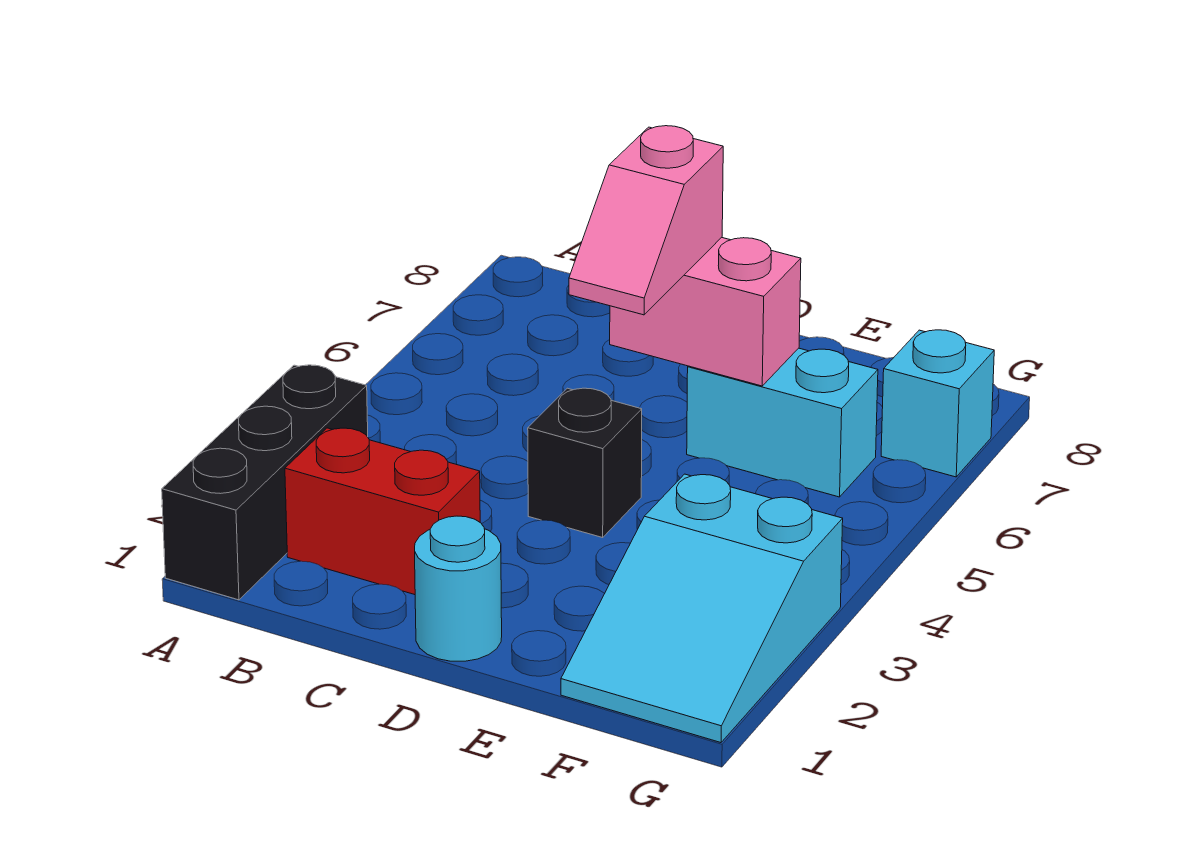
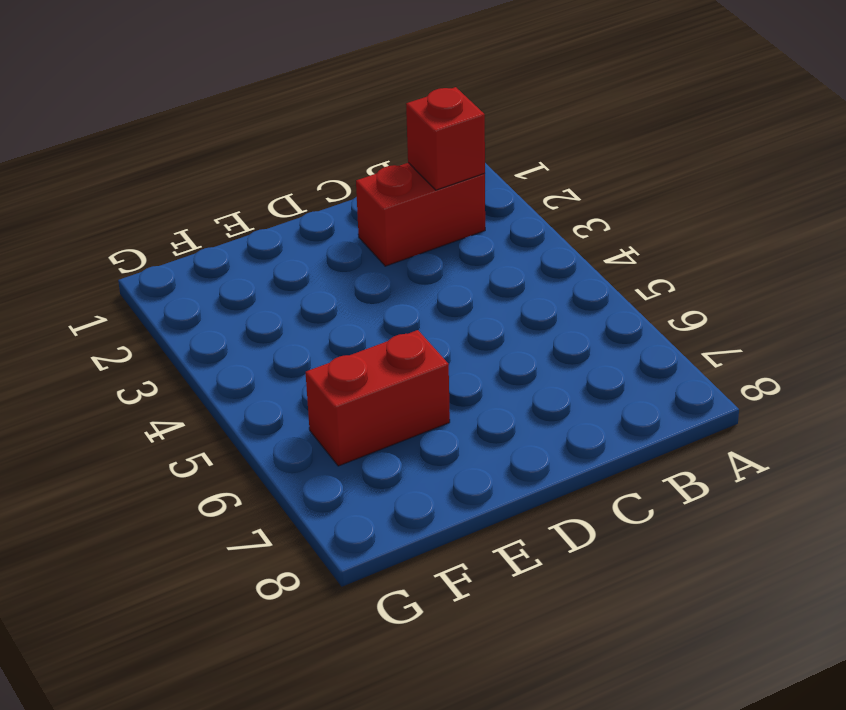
red brick B2 level 2 -> none
red brick E6:F6 level 1 -> cyan brick E6:F6 level 1
none -> black brick A1:A3 level 1
none -> cyan round brick D1 level 1

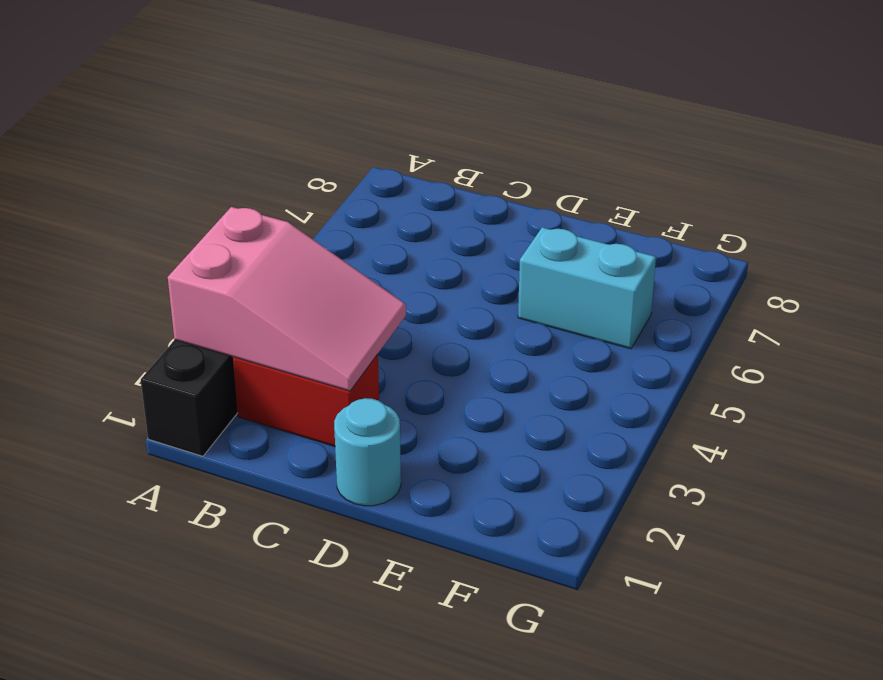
pink slope A2:C3 level 2 top A -> none
none -> black brick D4 level 1
none -> cyan slope F1:G3 level 1 top 3

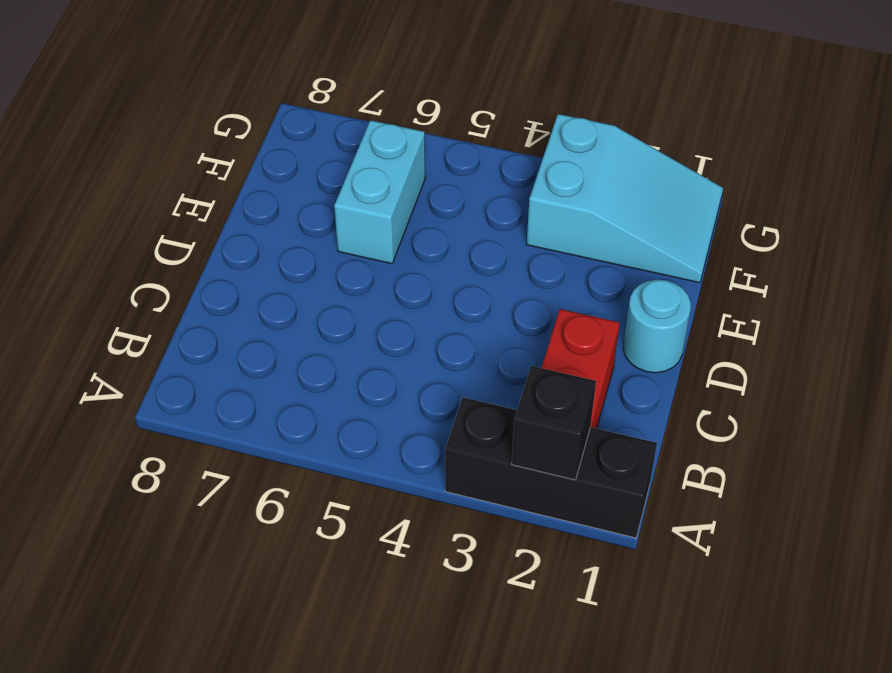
black brick A2 level 2 -> black brick D4 level 1
none -> cyan brick G7 level 1
none -> pink brick D6:E6 level 2

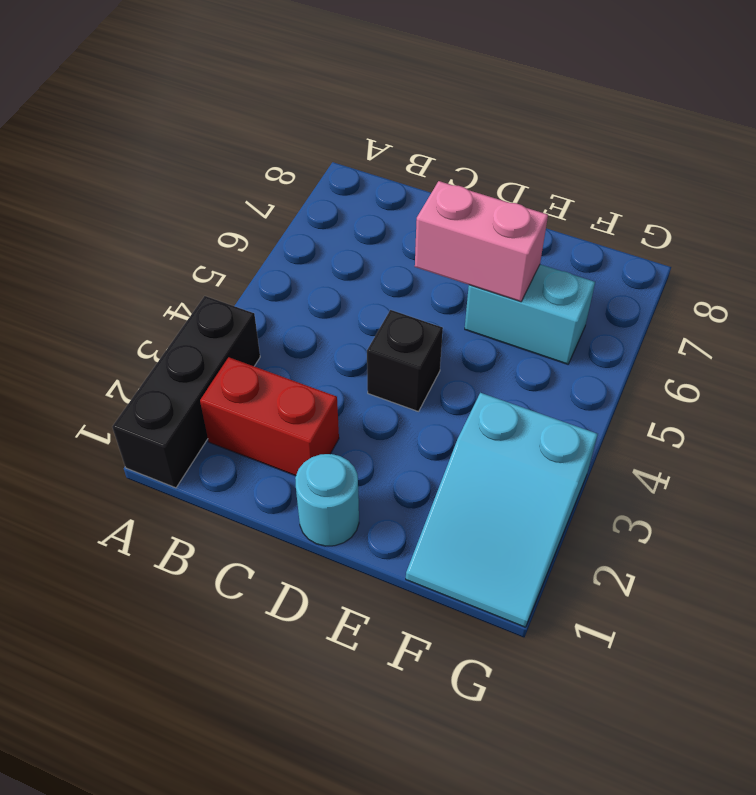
none -> cyan brick G7 level 1
none -> pink slope D5:D6 level 3 top 6

